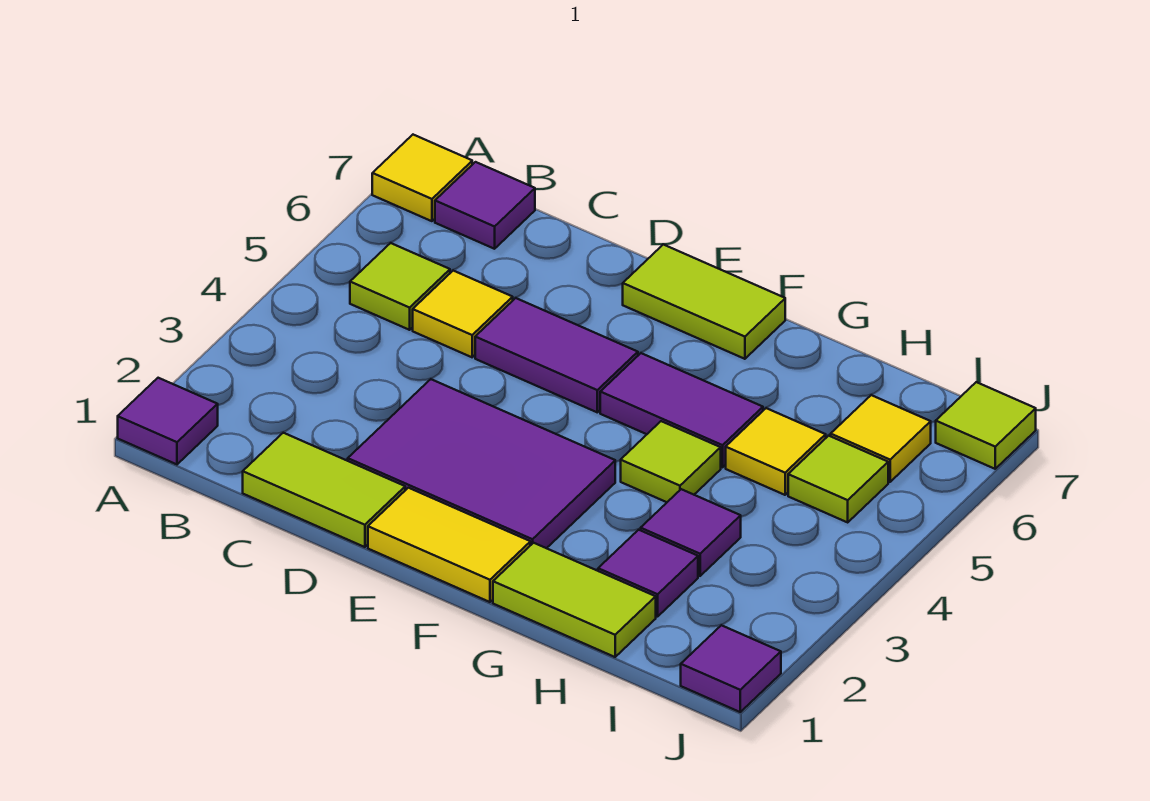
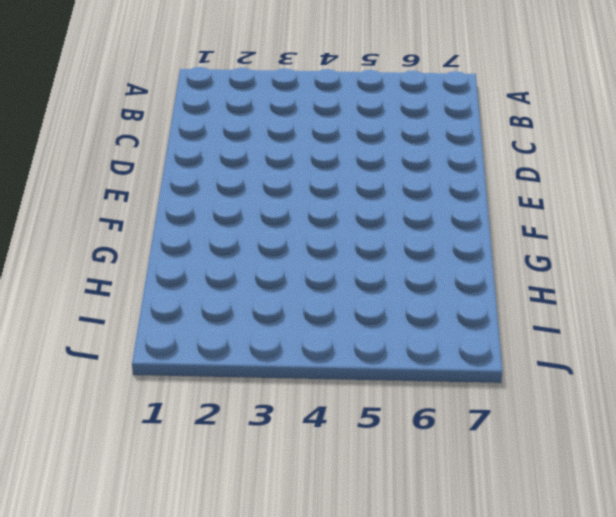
none -> purple tile A1 level 1
none -> yellow tile A7 level 1
none -> lime tile B5 level 1

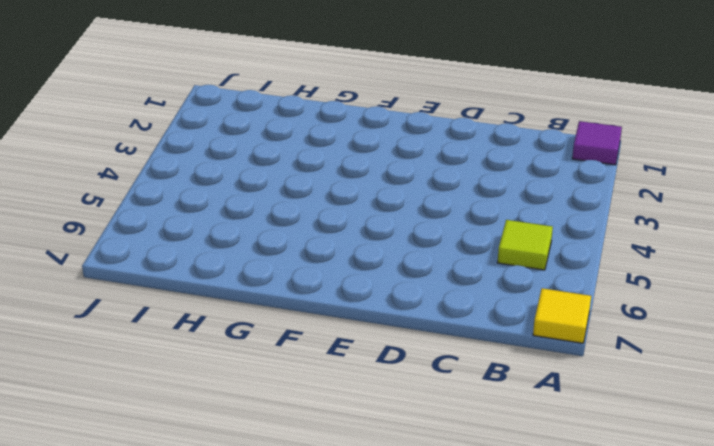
none -> purple tile B7 level 1
none -> lime tile C1:D1 level 1
none -> yellow tile C5 level 1

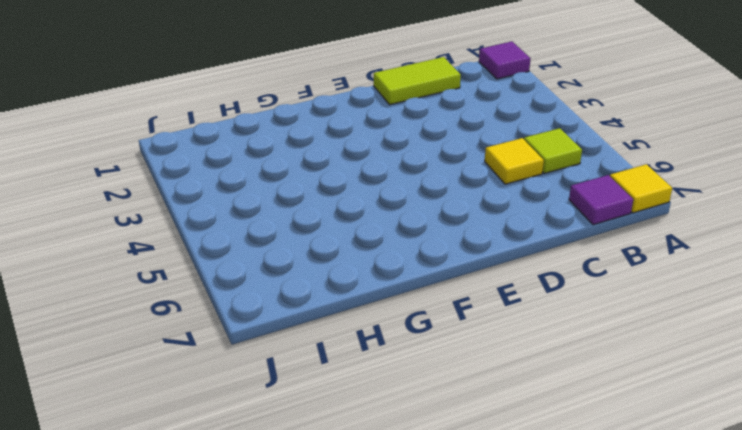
none -> purple tile D2:F3 level 1
none -> purple tile D5:E5 level 1
none -> yellow tile E1:F1 level 1

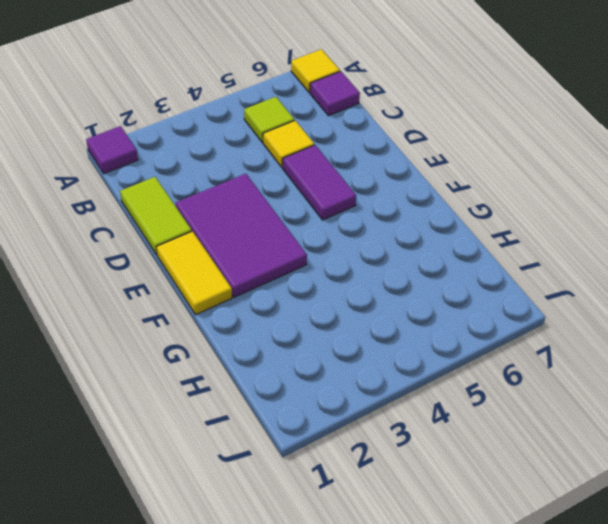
none -> lime tile E7:F7 level 1
none -> purple tile F5:G5 level 1
none -> lime tile G1:H1 level 1

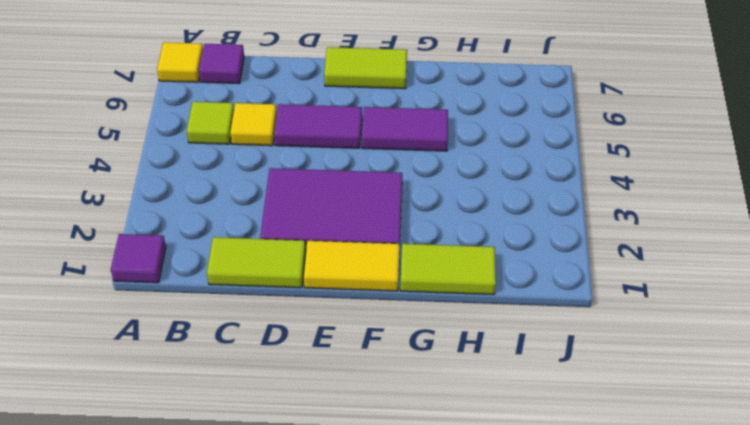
none -> lime tile G4 level 1
none -> purple tile H2 level 1
none -> purple tile H3 level 1

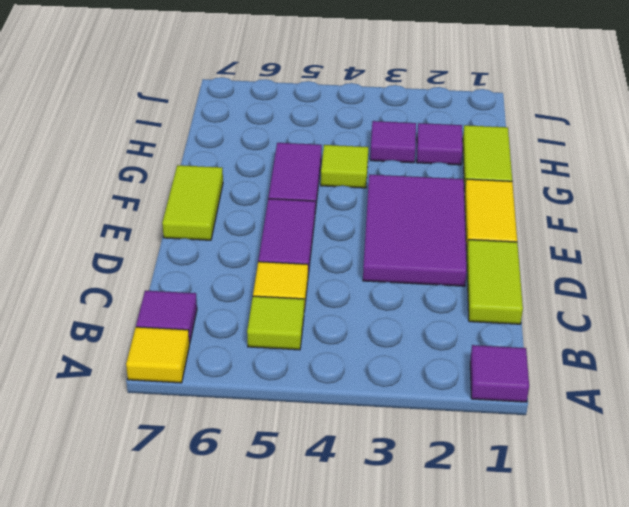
none -> yellow tile H5 level 1
none -> lime tile I5 level 1
none -> yellow tile I6 level 1

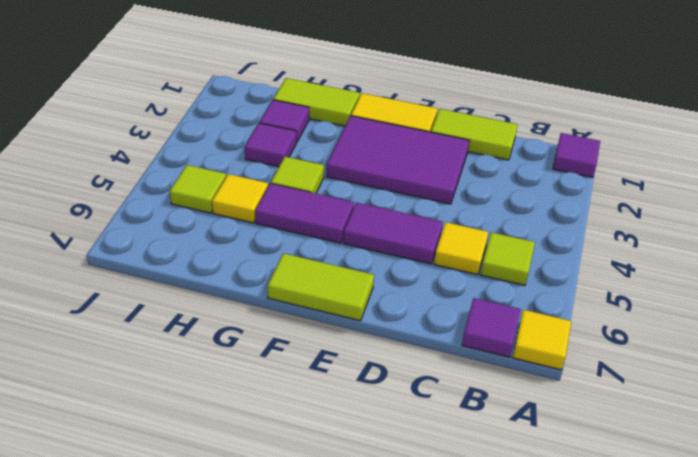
none -> yellow tile I6 level 1
none -> purple tile J1 level 1
none -> lime tile J7 level 1

